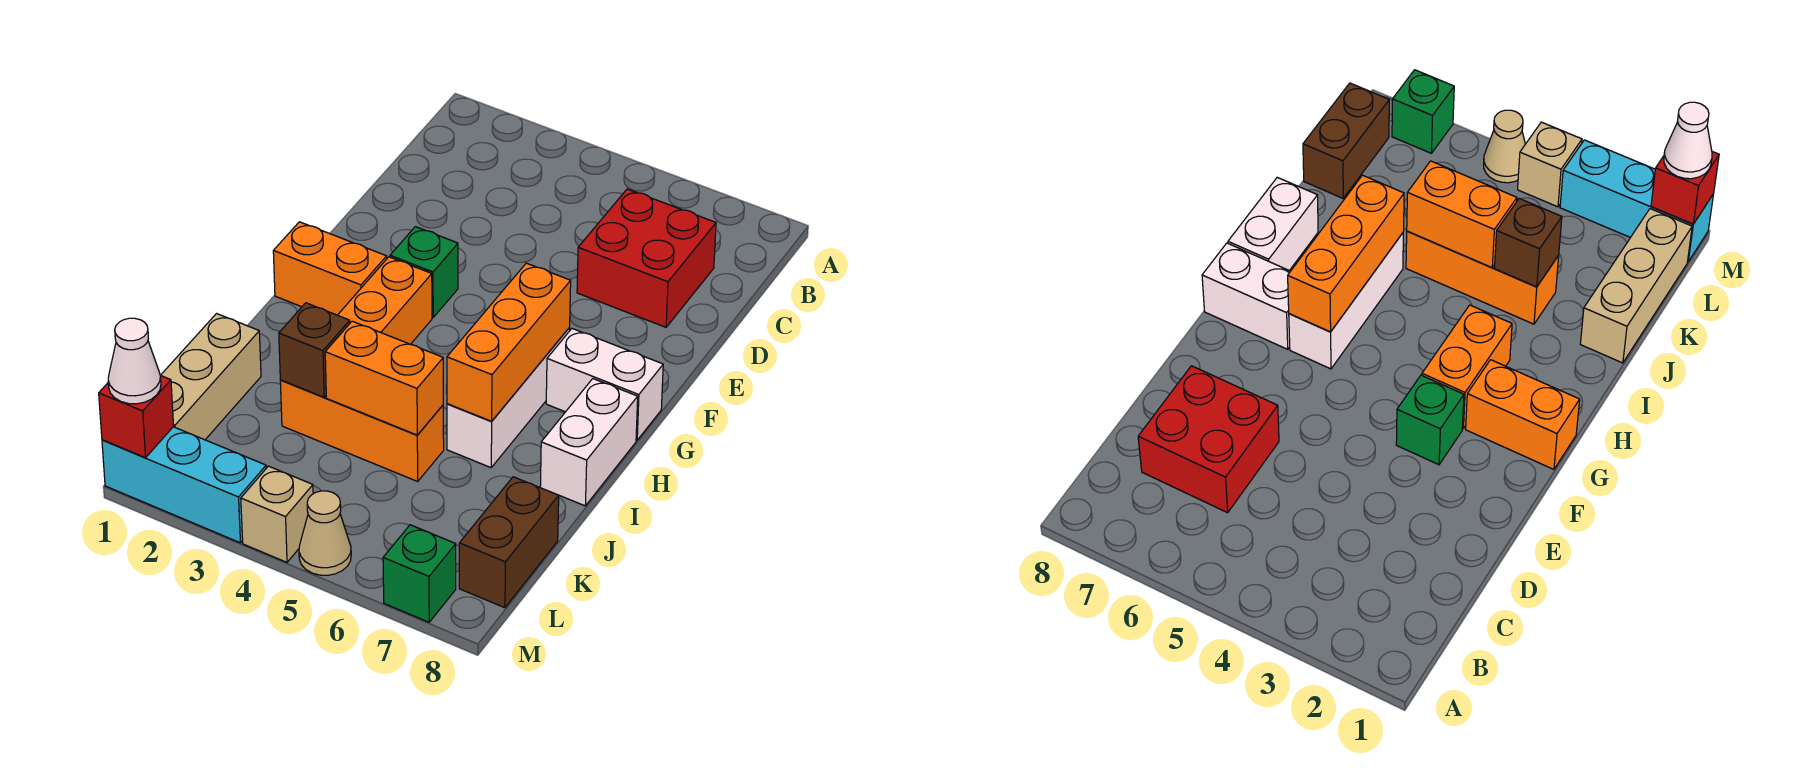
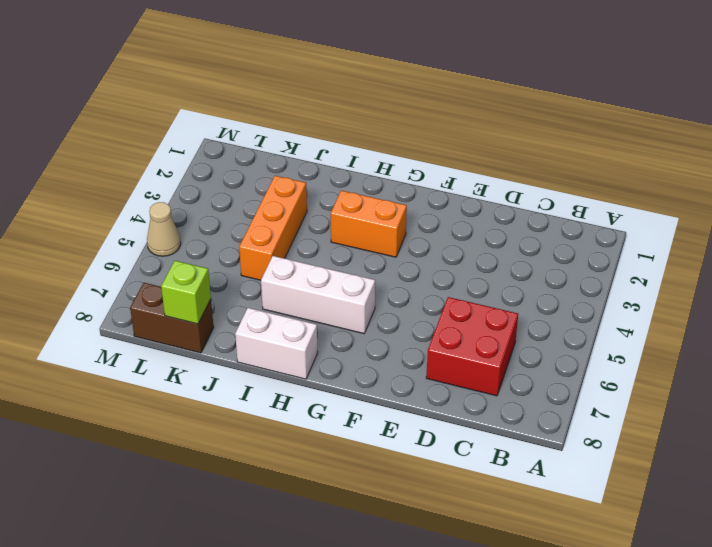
lime brick K8 level 2 -> none
none -> green brick F3 level 1
none -> orange brick G1:G2 level 1
none -> white brick G7:G8 level 1

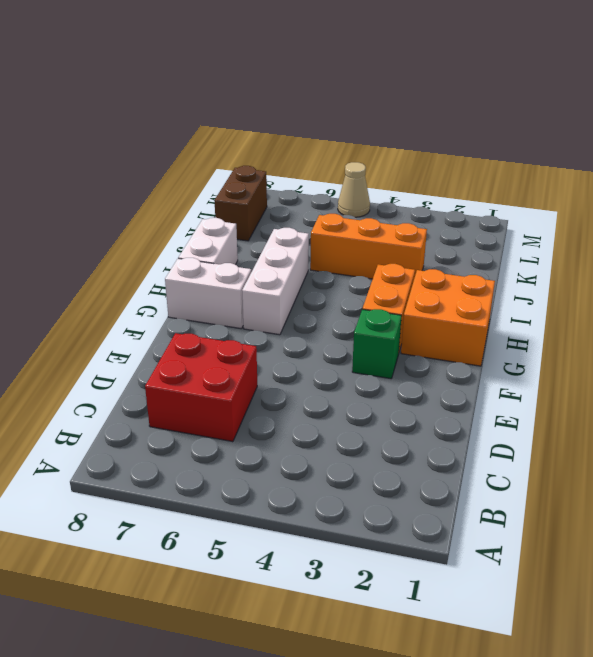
orange brick G1:H2 level 1 -> orange brick G1:G2 level 1
none -> tan brick J1:L1 level 1
none -> cyan brick M1:M3 level 1
none -> tan brick M4 level 1

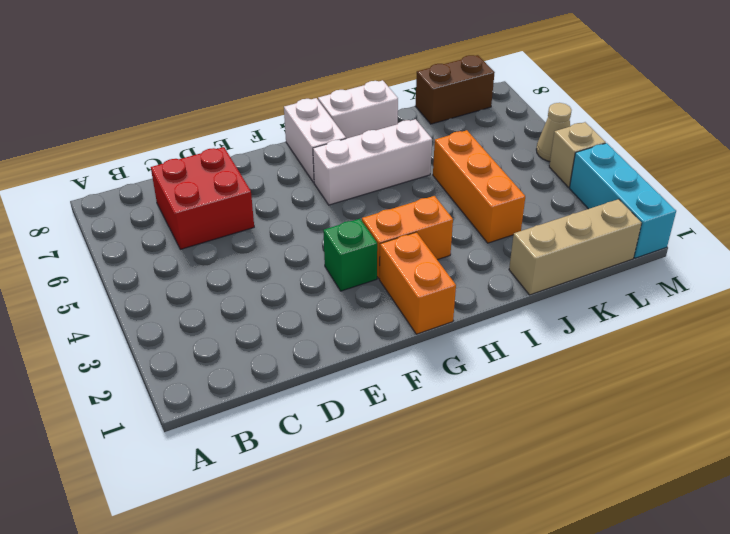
none -> green brick M7 level 1
none -> orange brick G6:I6 level 2
none -> brown brick J3 level 2

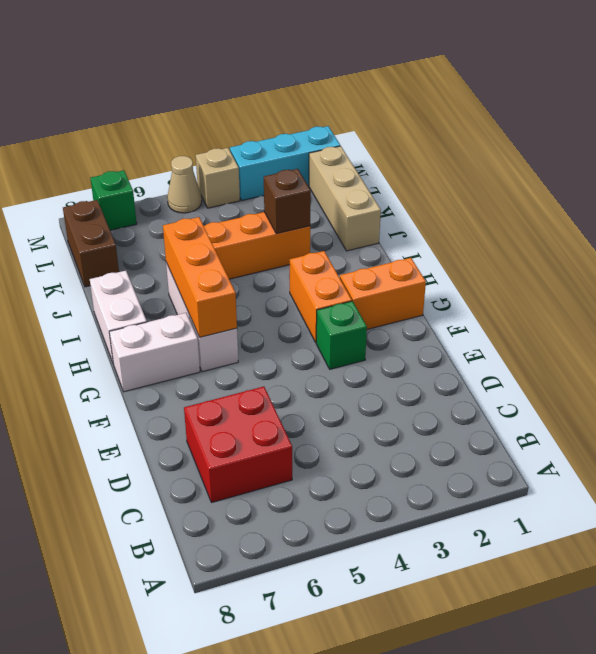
none -> orange brick J4:J5 level 2
none -> red brick M1 level 2
none -> white cone M1 level 3

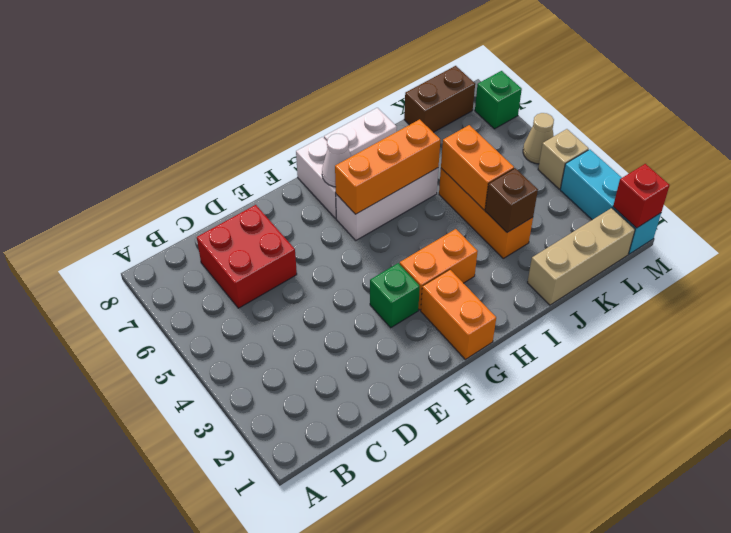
white cone G7 level 2 -> white cone M1 level 3

